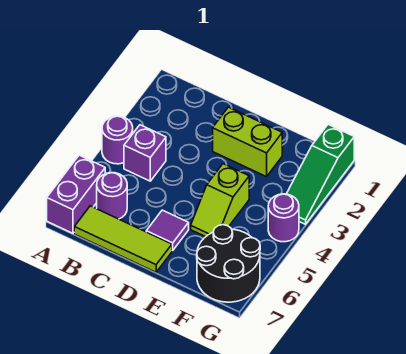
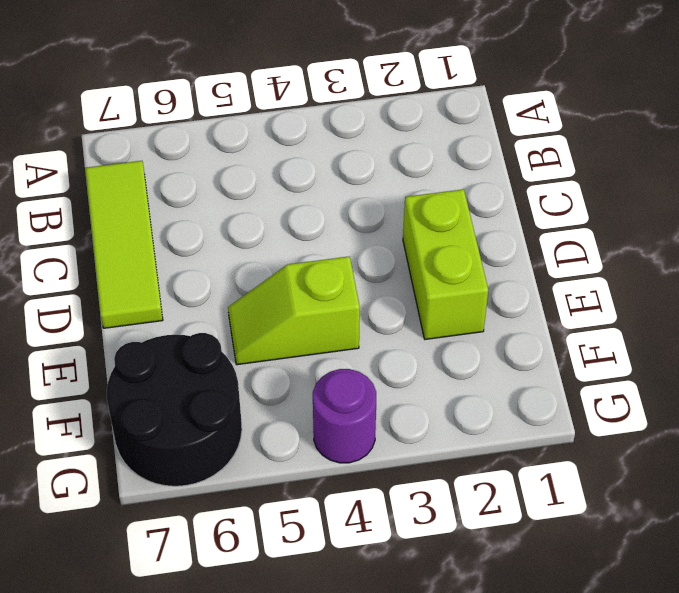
none -> purple round brick A4 level 1
none -> purple brick A6:A7 level 1

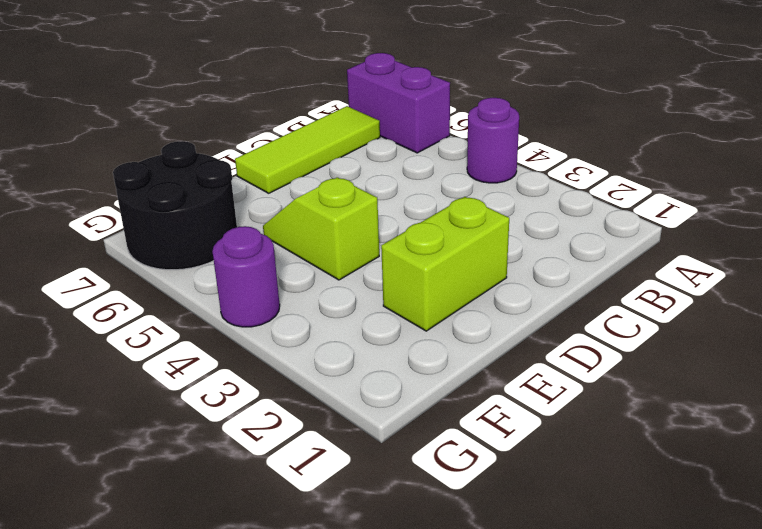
none -> purple brick B4 level 1
none -> purple round brick B6 level 1

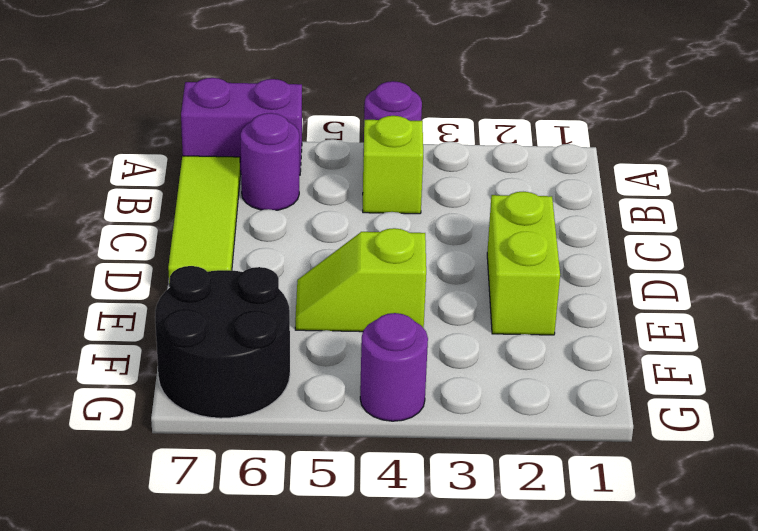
lime brick B4 level 1 -> purple brick B4 level 1
none -> purple tile D6 level 1
none -> green slope G1:G3 level 1 top 1

